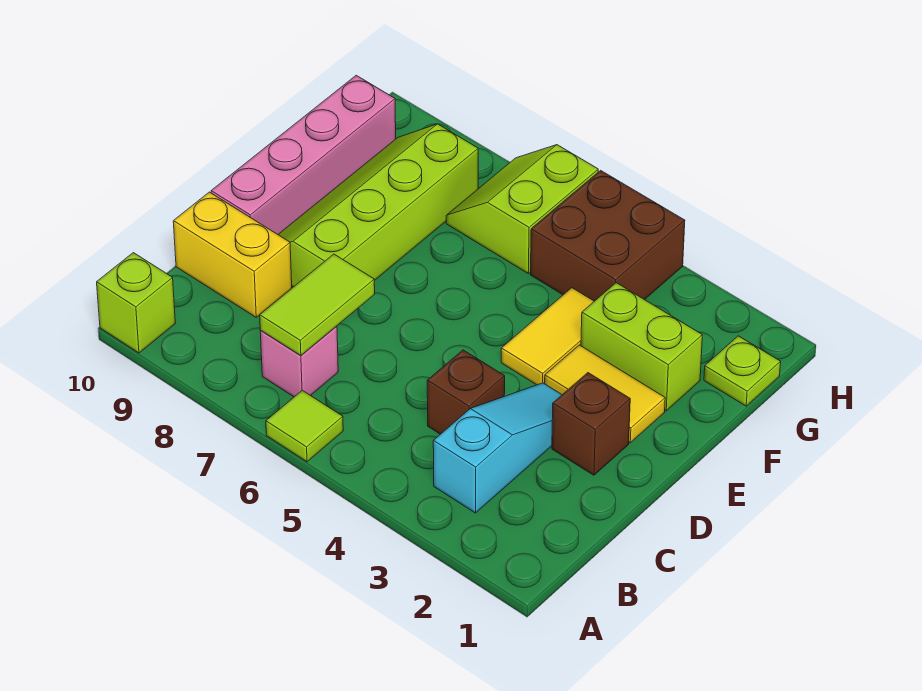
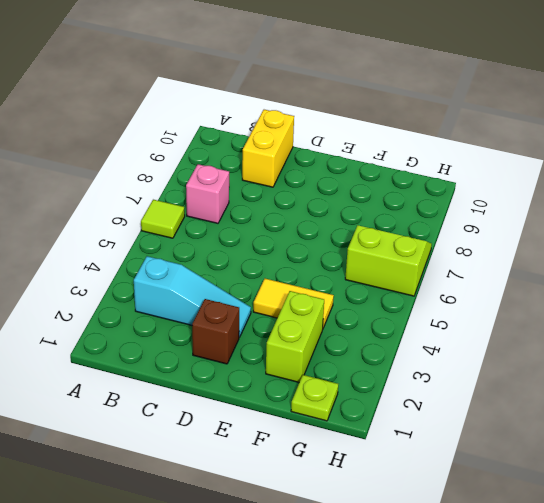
none -> lime brick A10 level 1
none -> brown brick C4 level 1
none -> lime slope D8:G9 level 1 top 8

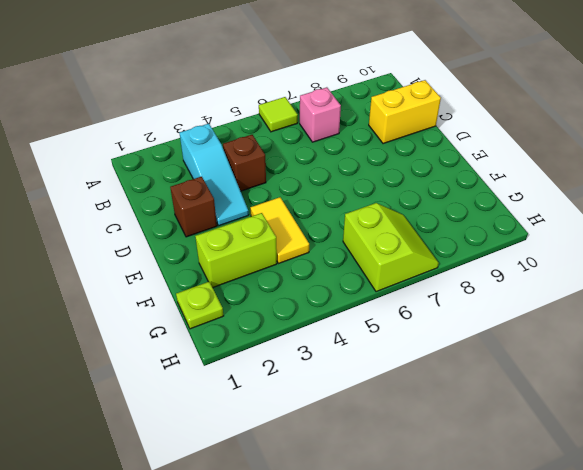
none -> lime brick A10 level 1
none -> lime slope D8:G9 level 1 top 8
none -> pink brick D10:G10 level 1

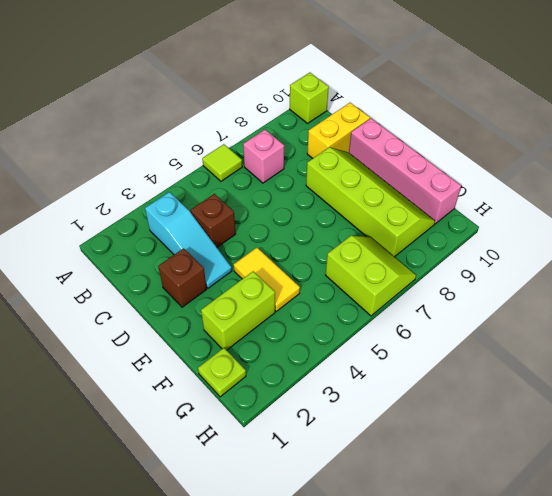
none -> yellow tile E2:E3 level 1
none -> brown brick G4:H5 level 1
none -> lime tile B7:C7 level 2

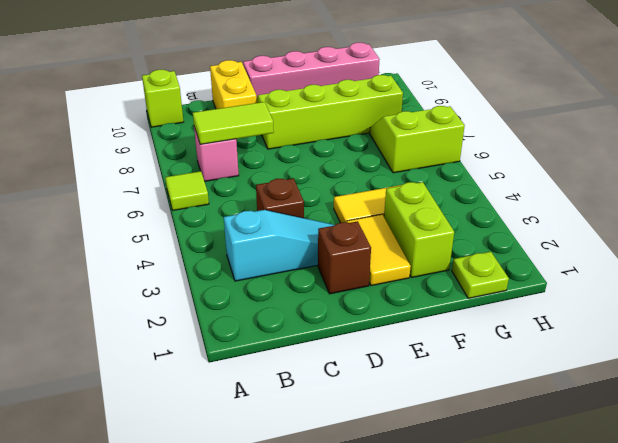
none -> brown brick G4:H5 level 1

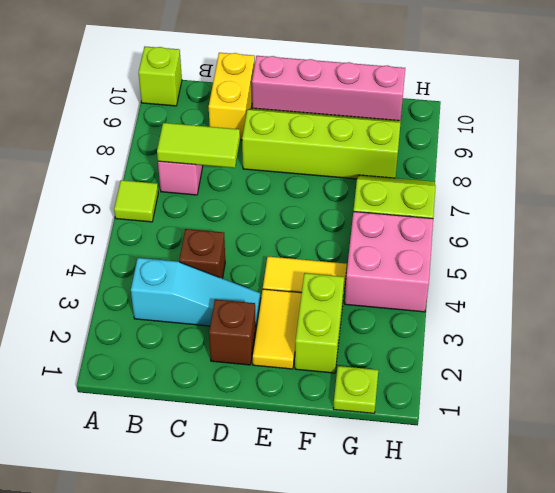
pink brick G4:H5 level 1 -> brown brick G4:H5 level 1

